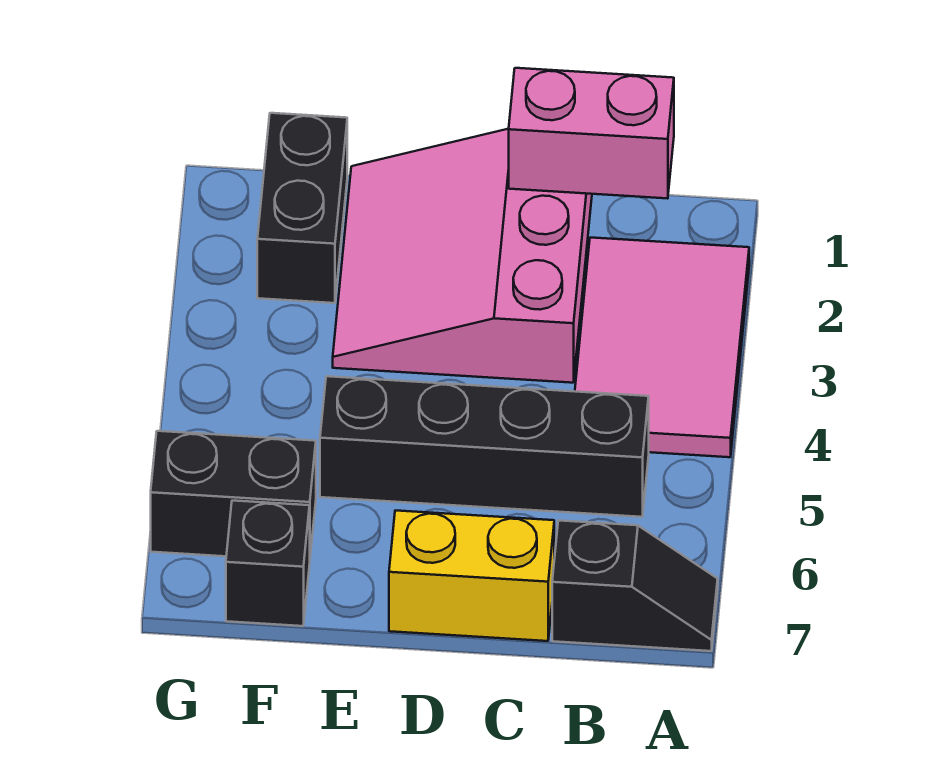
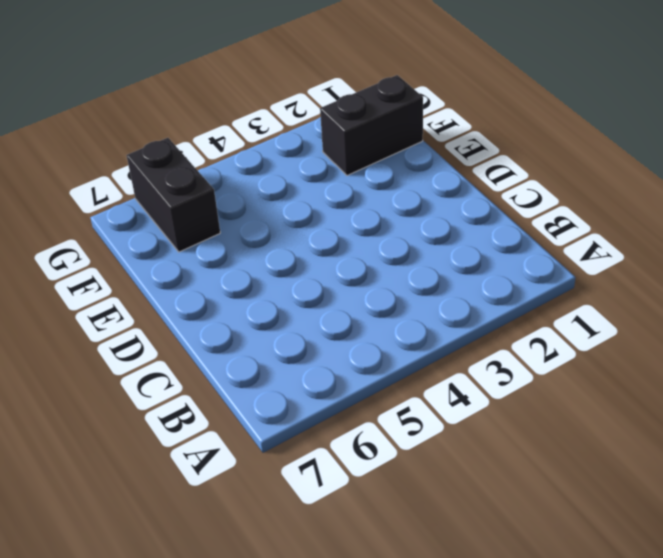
none -> pink tile A2:B4 level 1
none -> black slope A7:B7 level 1 top B

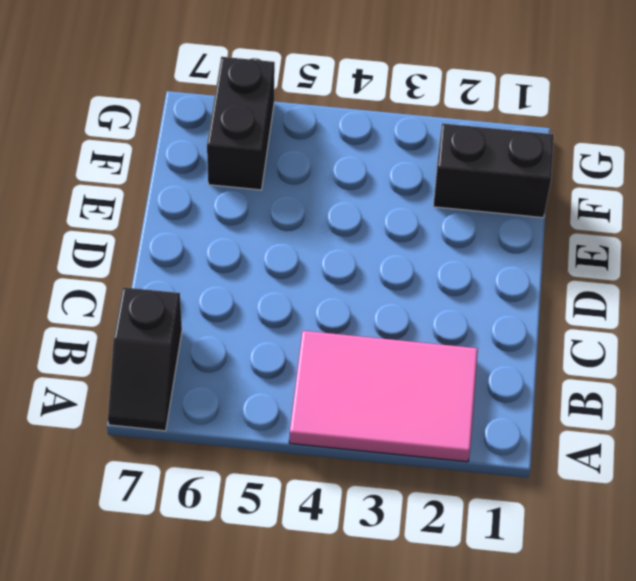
none -> black brick B5:E5 level 1
none -> pink slope C1:E3 level 1 top C

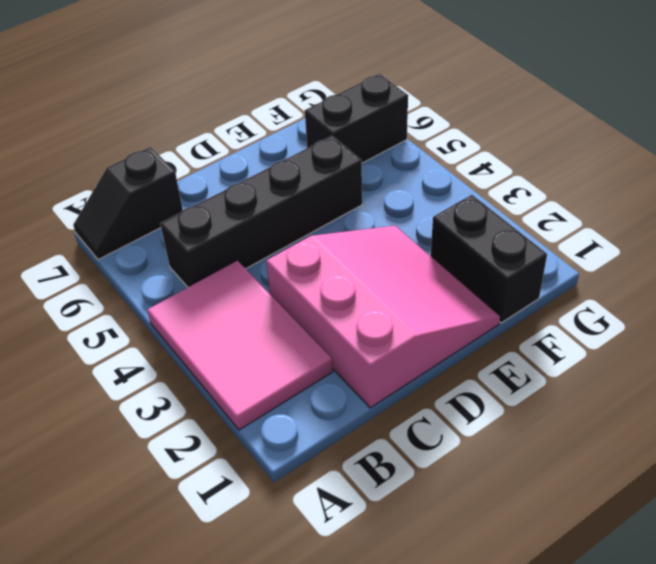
none -> yellow brick C7:D7 level 1
none -> black brick F7 level 1

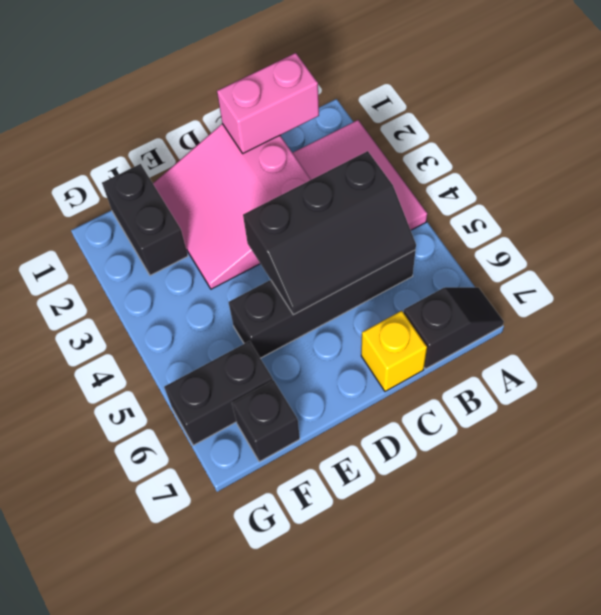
black slope B4:D5 level 2 top 4 -> none
yellow brick C7 level 1 -> yellow brick C7:D7 level 1

